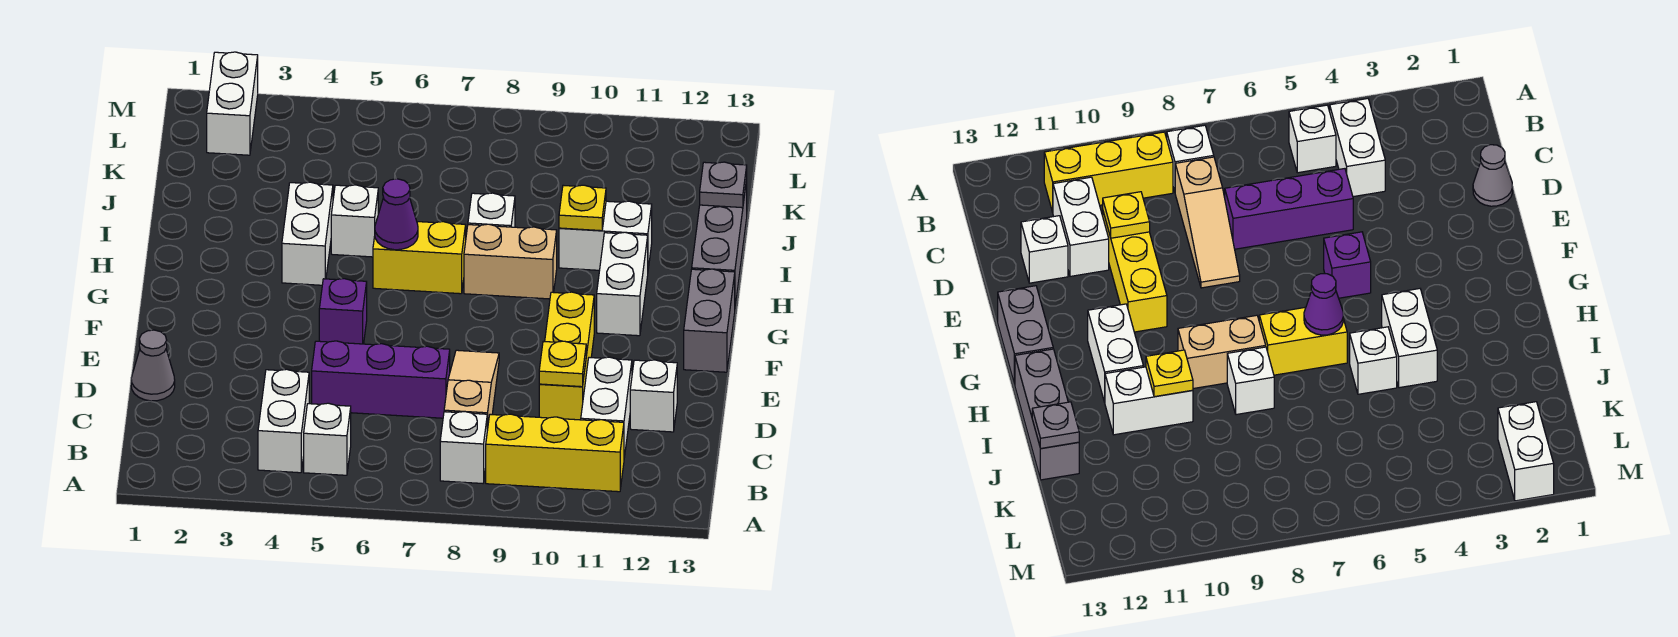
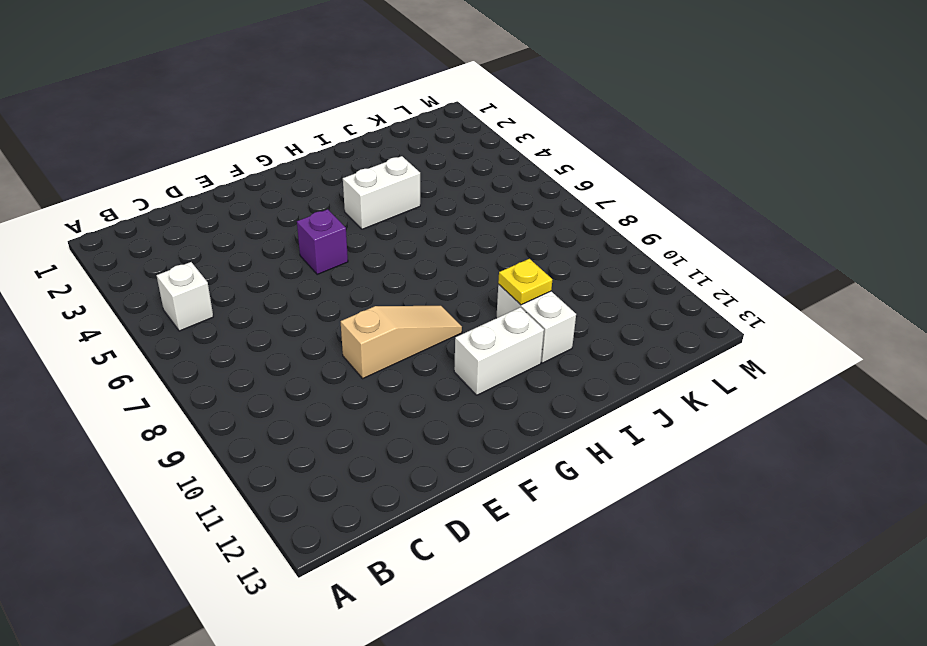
tan slope E9:G9 level 1 top E -> tan slope C8:E8 level 1 top C
none -> white brick B4:C4 level 1
none -> white brick B8 level 1
none -> yellow brick B9:B11 level 1

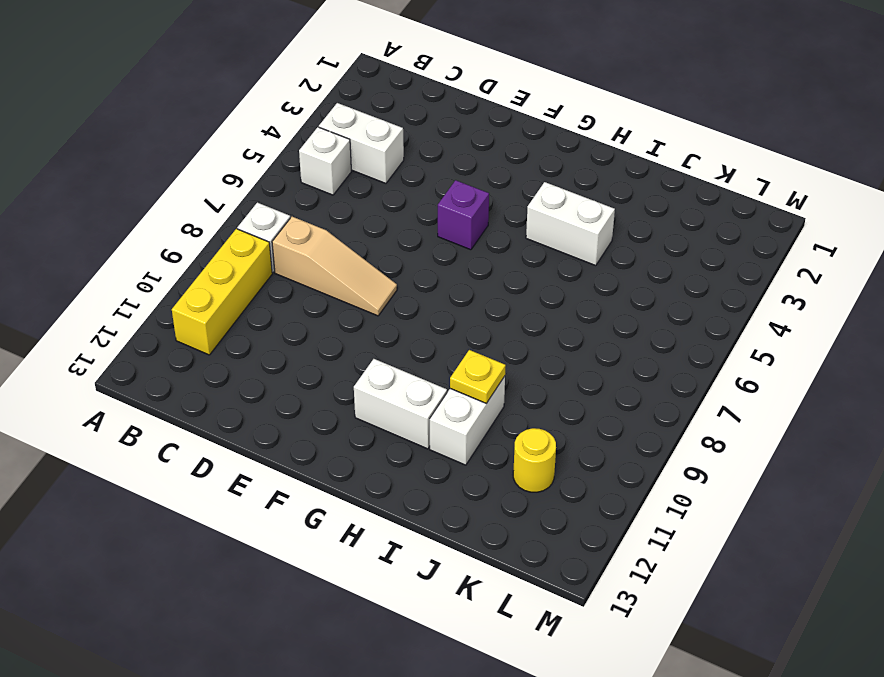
yellow round brick K11 level 1 -> none
none -> white brick C11:D11 level 1
none -> grey cone D1 level 1
none -> purple brick D5:D7 level 1

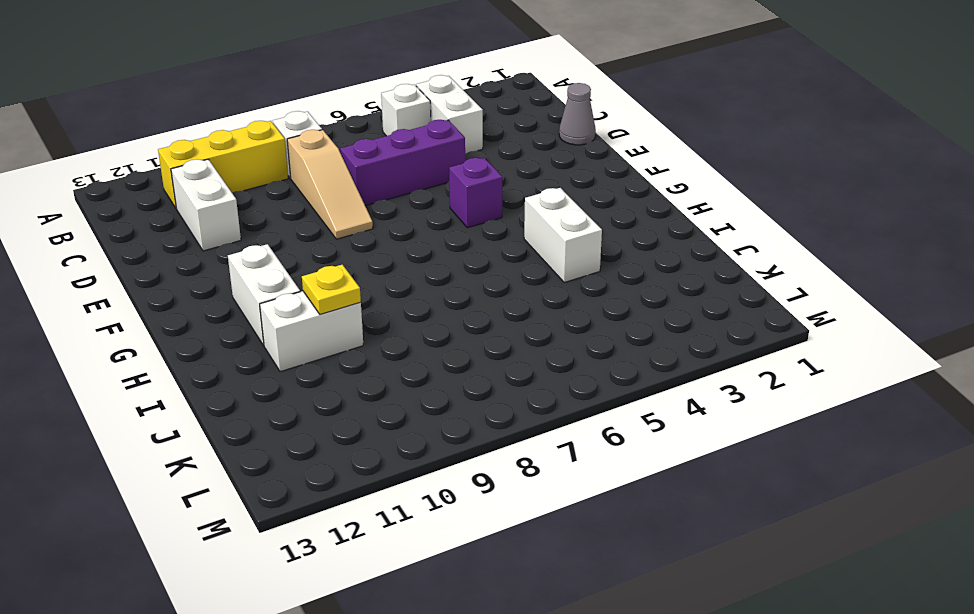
none -> yellow brick D10:F10 level 1
none -> white brick D12 level 1
none -> grey brick F13:G13 level 1

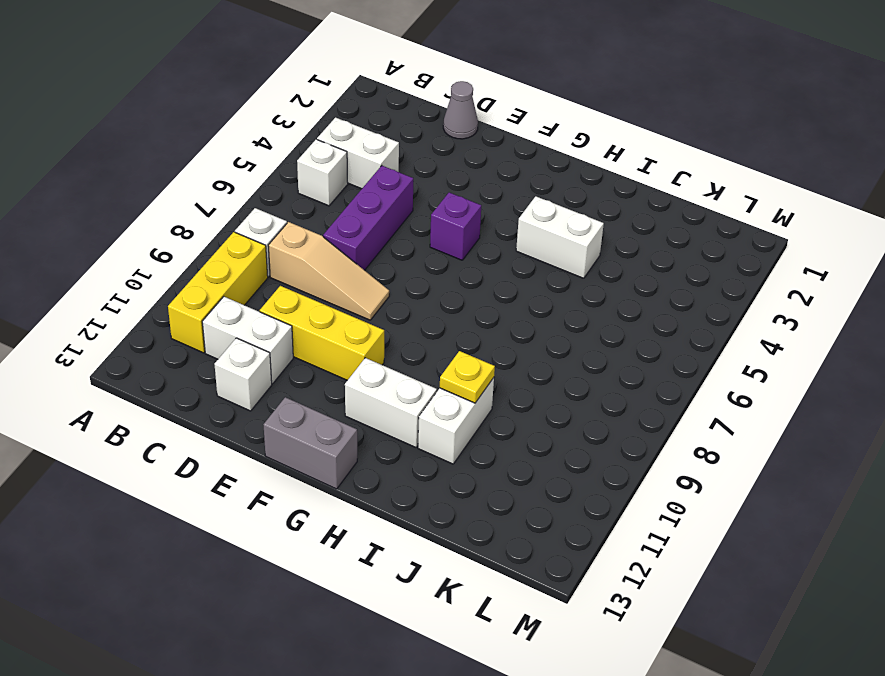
none -> yellow brick H6:H7 level 1
none -> tan brick H8:H9 level 1
none -> grey brick H13:J13 level 1

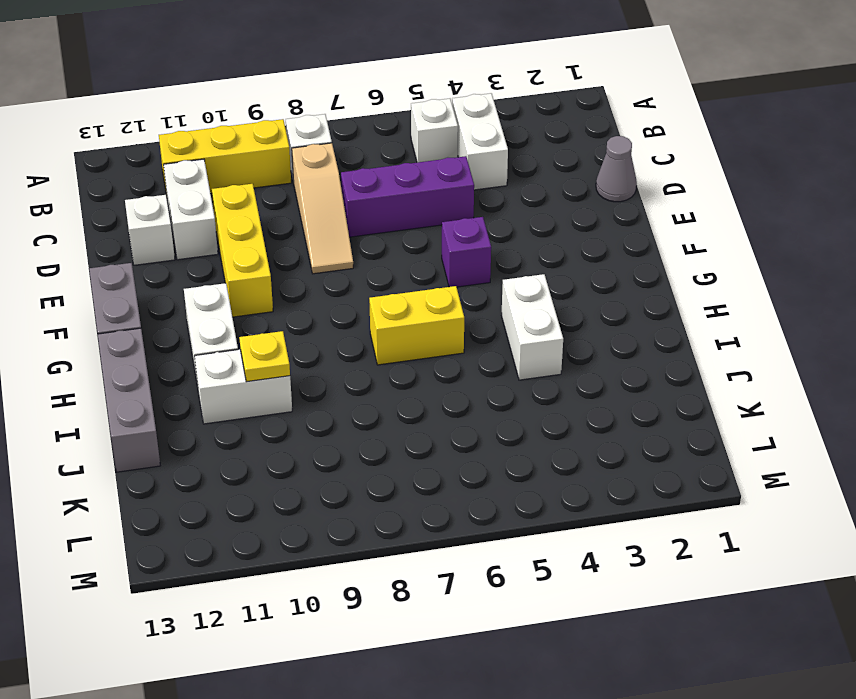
none -> tan brick H8:H9 level 1
none -> white brick I5 level 1
none -> white brick I8 level 1

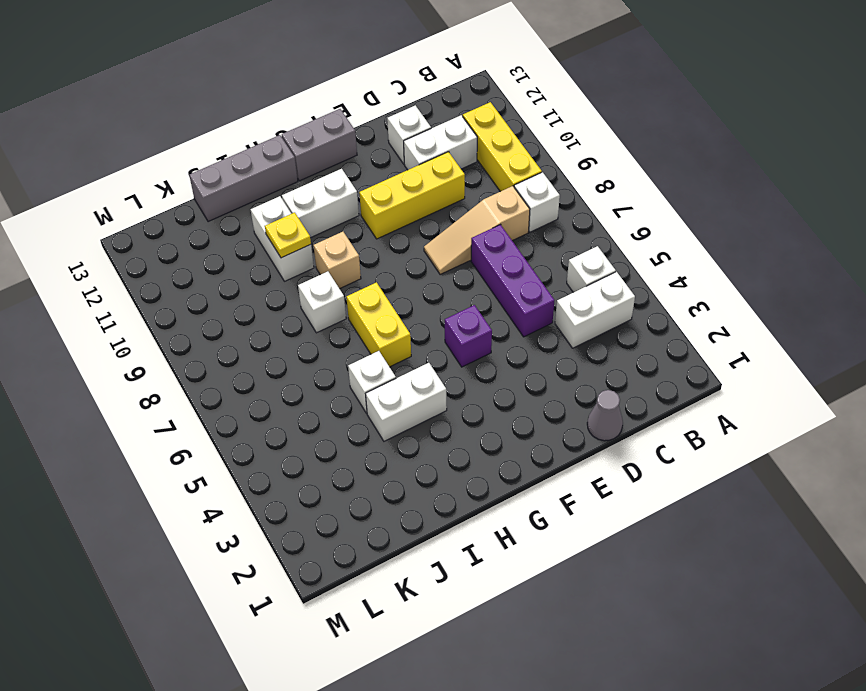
tan brick H9 level 1 -> tan brick H8:H9 level 1
none -> white brick L2:M2 level 1
none -> yellow plate D10 level 2
none -> purple cone H6 level 2

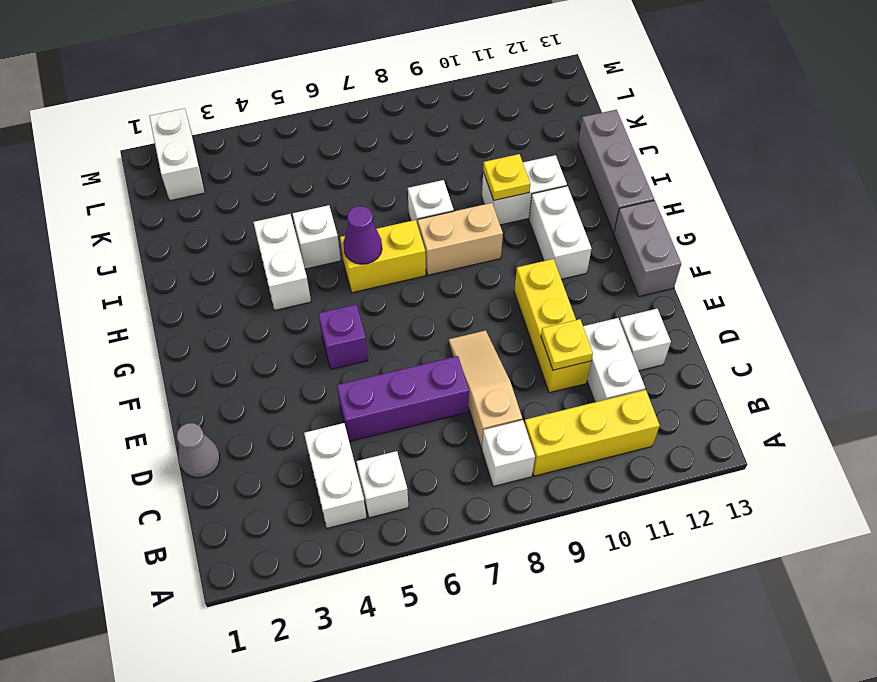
none -> grey plate J13 level 2

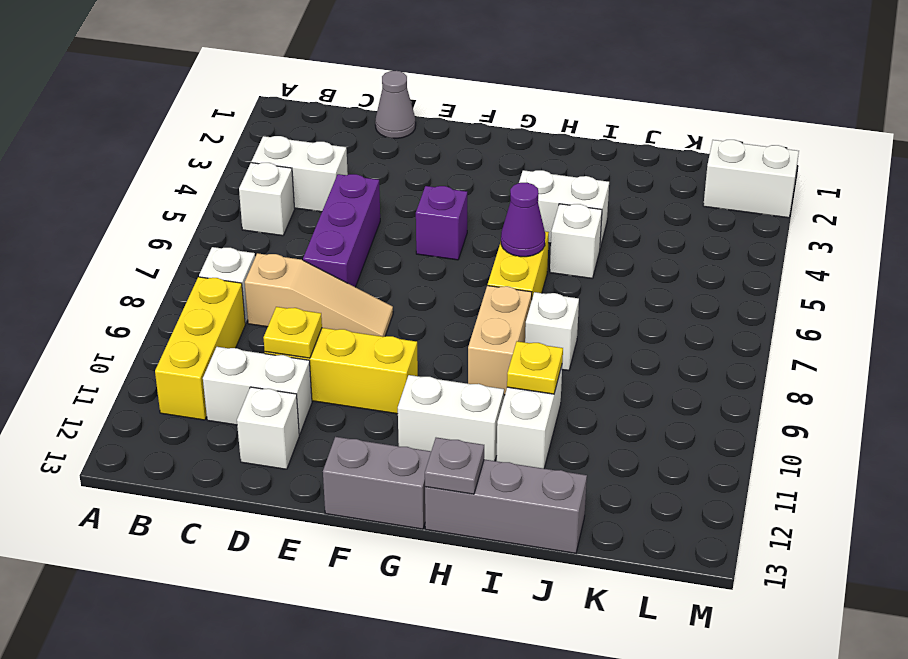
grey plate H13 level 2 -> grey plate J13 level 2

